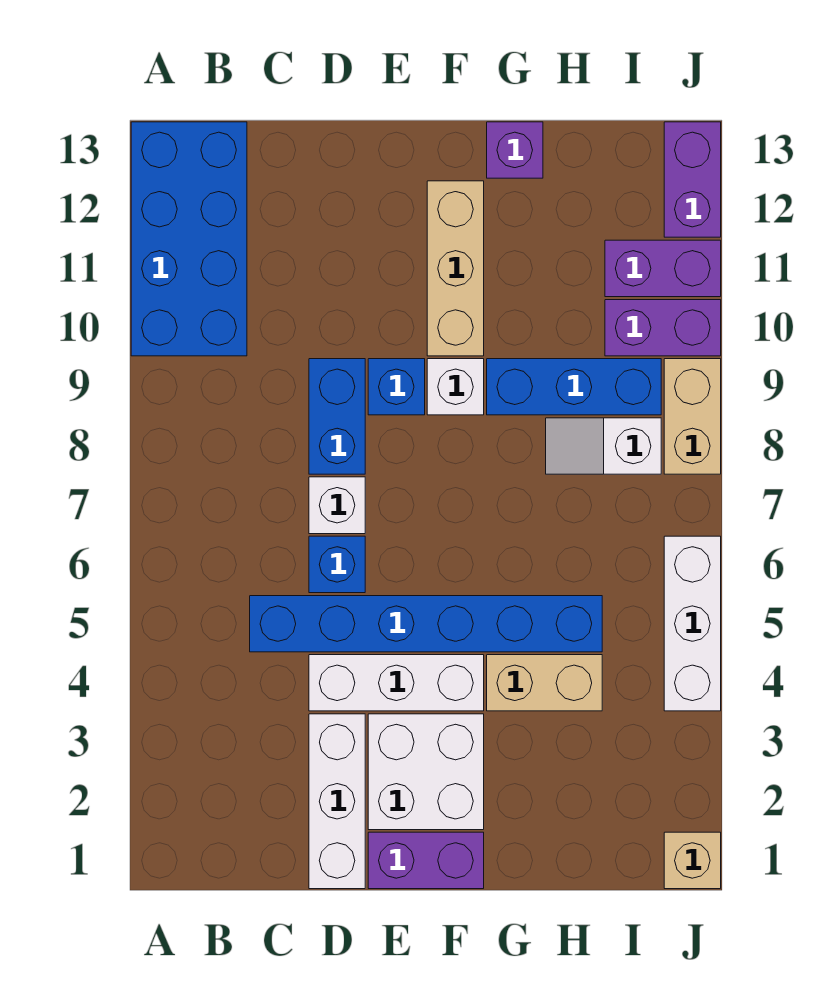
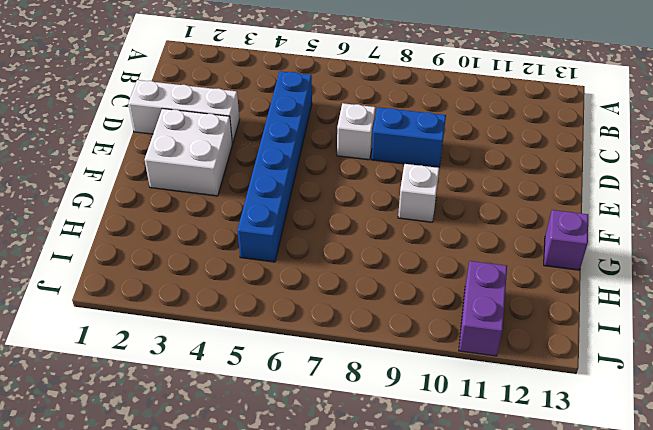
none -> blue brick A10:B13 level 1
none -> white brick D4:F4 level 1
none -> blue brick D6 level 1

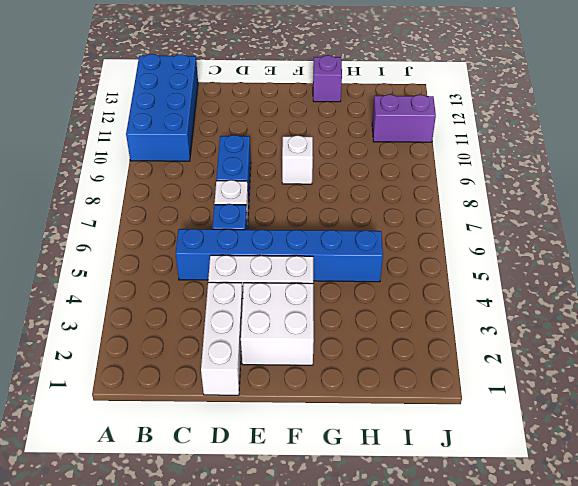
none -> purple brick E1:F1 level 1
none -> blue brick E9 level 1
none -> tan brick F10:F12 level 1

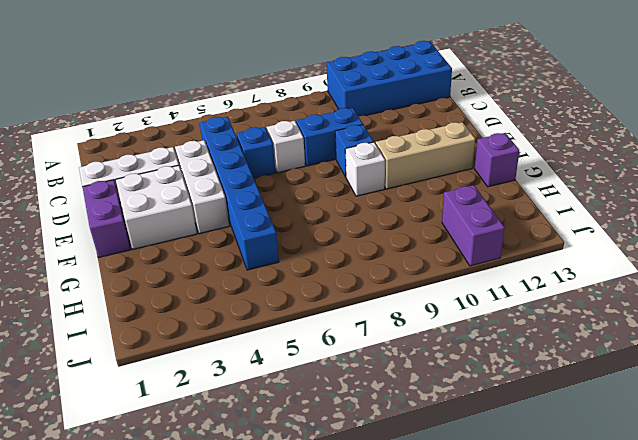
none -> tan brick G4:H4 level 1
none -> blue brick G9:I9 level 1
none -> white slope H8:I8 level 1 top I

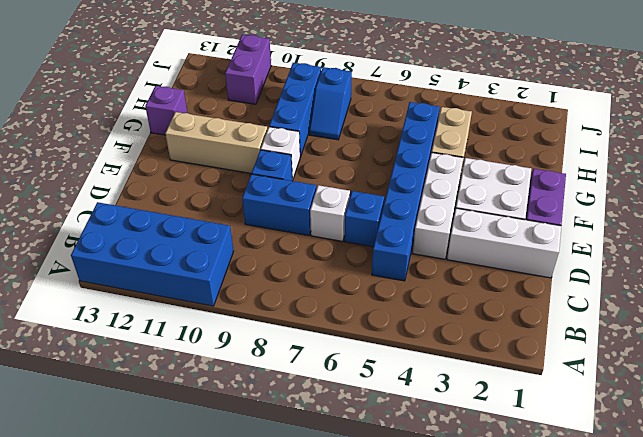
blue slope H8:I8 level 1 top I -> white slope H8:I8 level 1 top I
none -> purple brick I10:J10 level 1
none -> tan brick J1 level 1
none -> white brick J4:J6 level 1

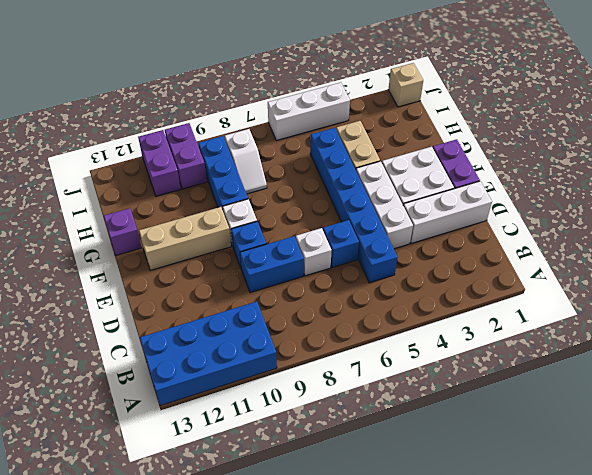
none -> tan brick J8:J9 level 1
none -> purple brick J12:J13 level 1

